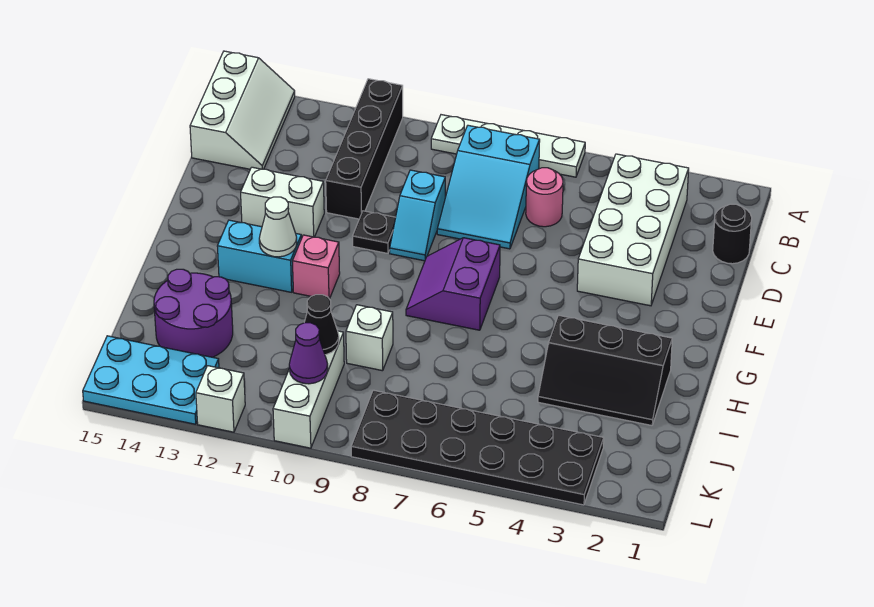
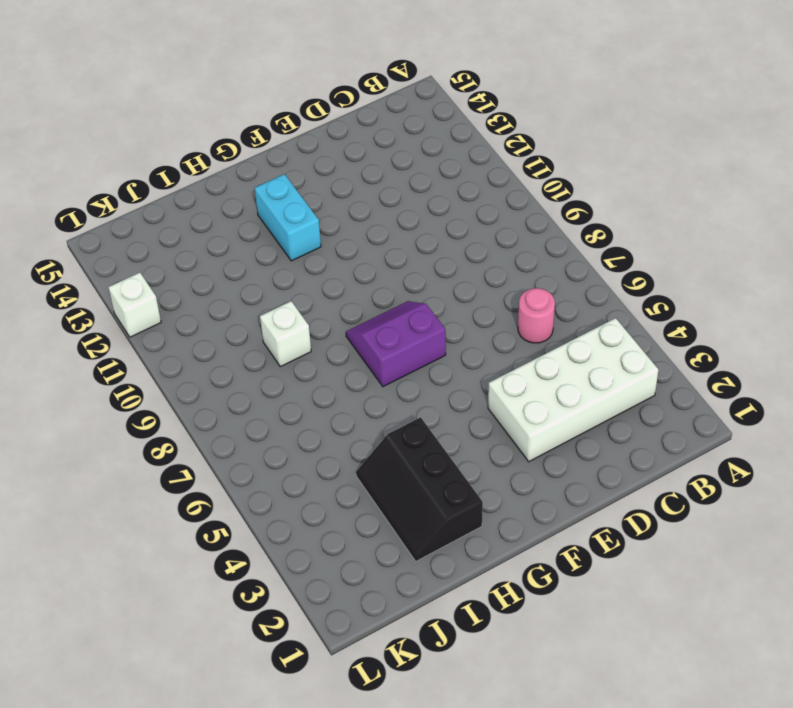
none -> white plate A6:A9 level 1
none -> black brick A11:D11 level 1
none -> white slope A14:C15 level 1 top 15

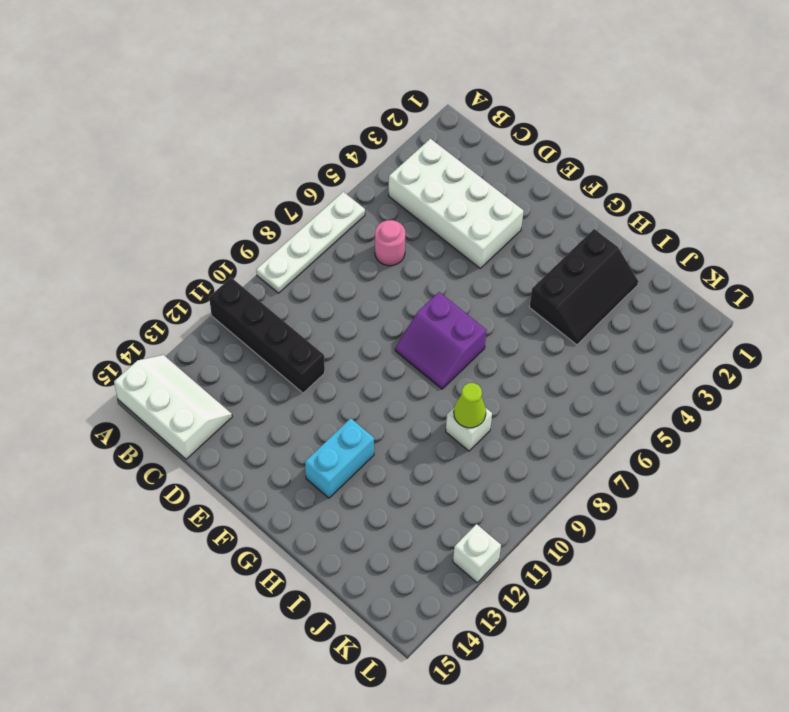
lime cone I9 level 2 -> none
none -> cyan slope B7:D8 level 1 top B
none -> black round brick C1 level 1
none -> cyan slope D9:E9 level 1 top D

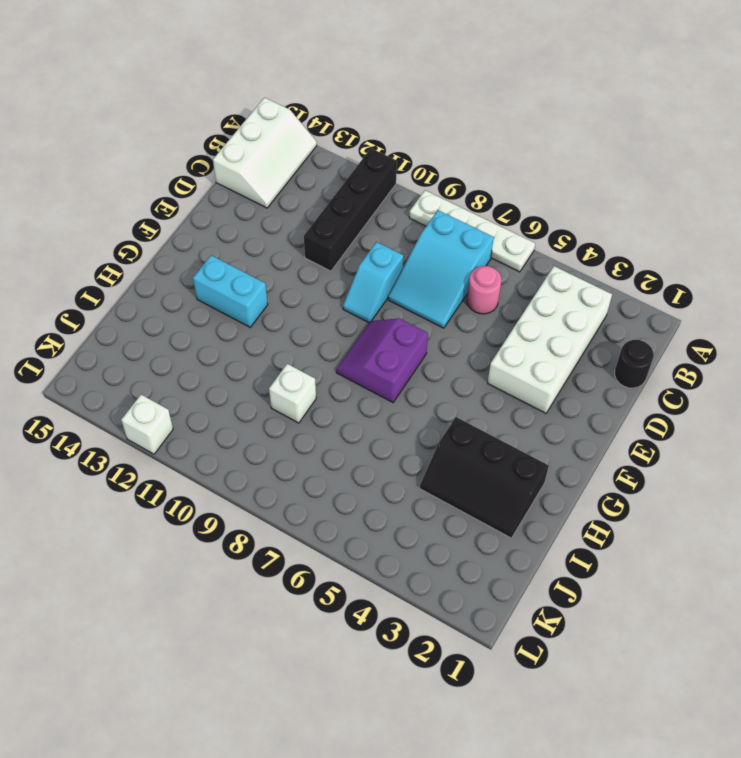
none -> black plate E10 level 1
none -> white brick E12:E13 level 1
none -> pink brick G11 level 1

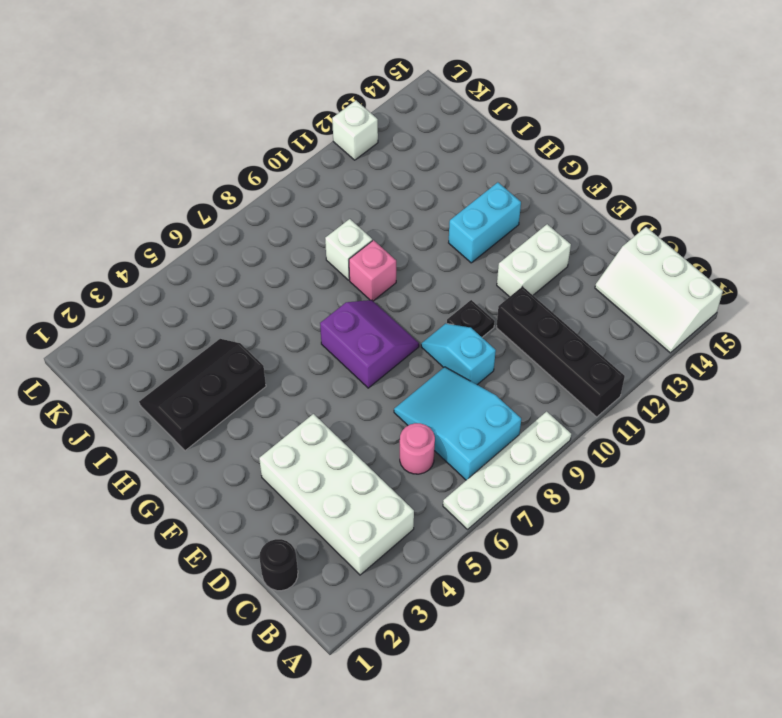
pink brick H9 level 1 -> pink brick G11 level 1
none -> purple round brick I13:J14 level 1
none -> white brick J10:L10 level 1
none -> black plate K3:L8 level 1

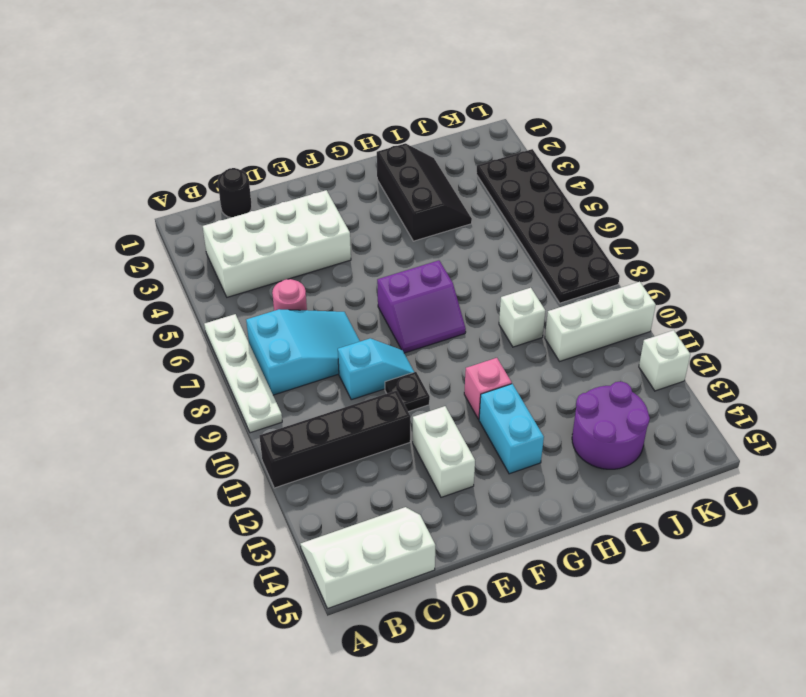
none -> cyan plate K13:L15 level 1
none -> white cone G12 level 2
none -> black cone J10 level 2

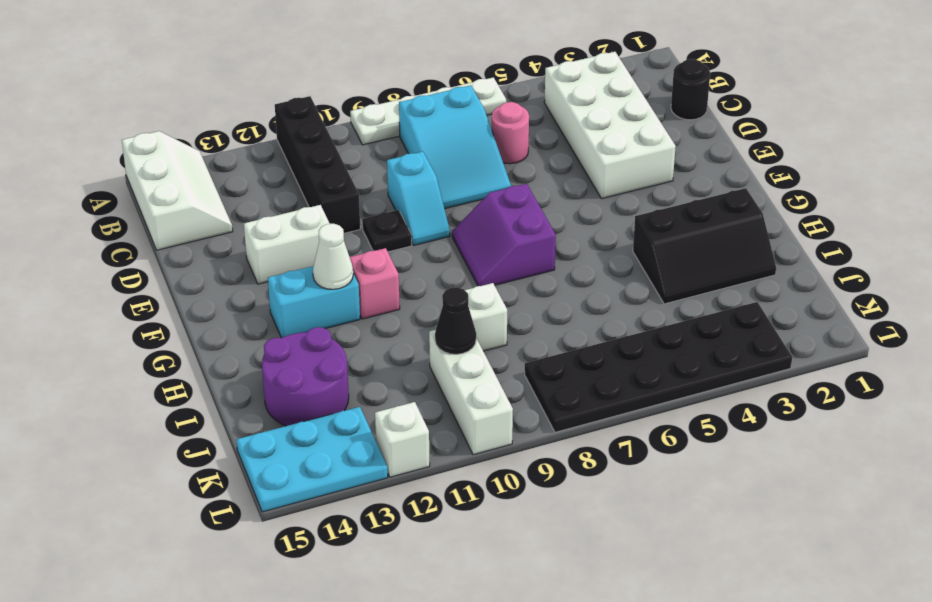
none -> purple cone K10 level 2

